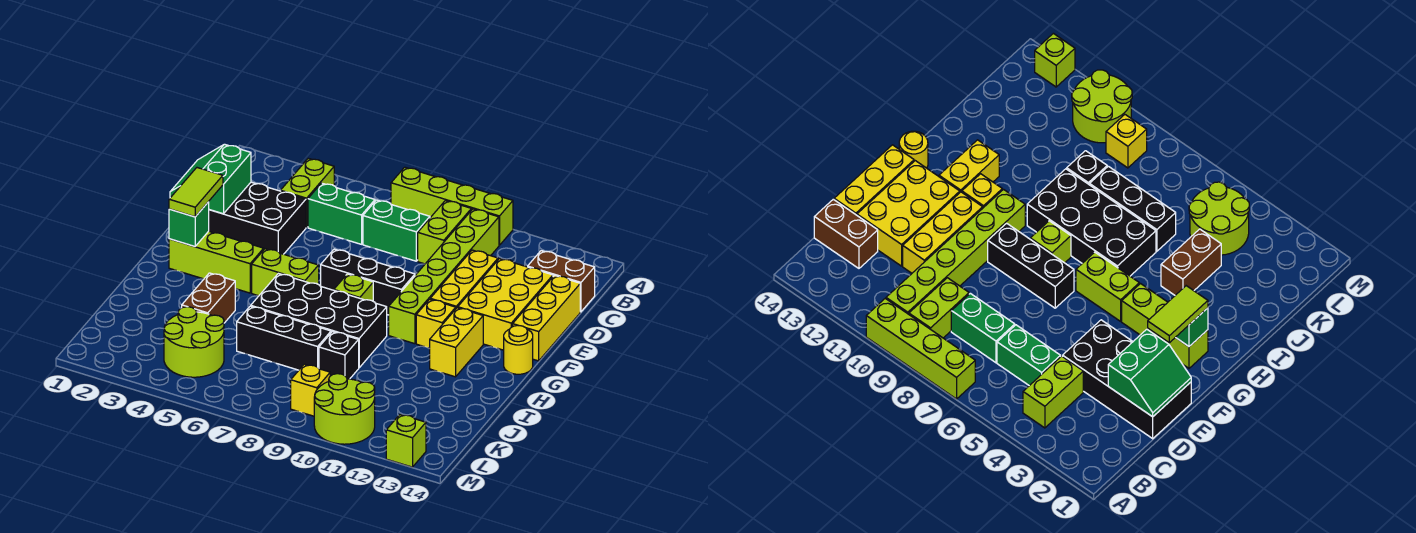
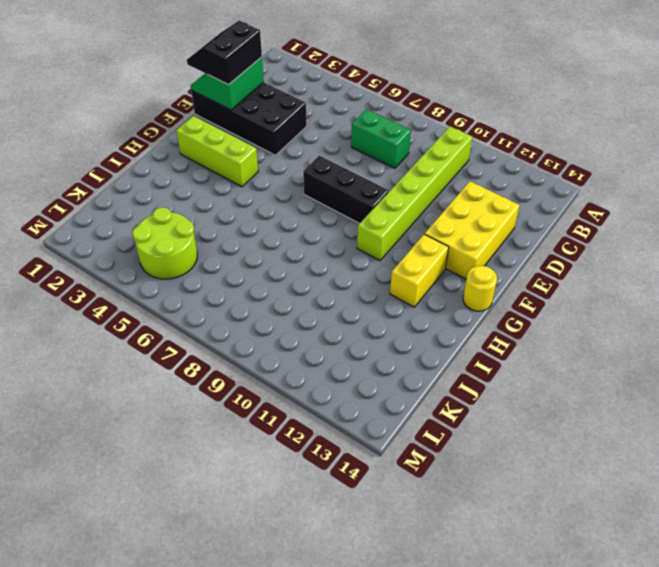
black slope D1:E2 level 3 top 2 -> none
none -> lime brick A7:A10 level 1
none -> lime brick B4:C4 level 1
none -> lime brick B9:C9 level 1

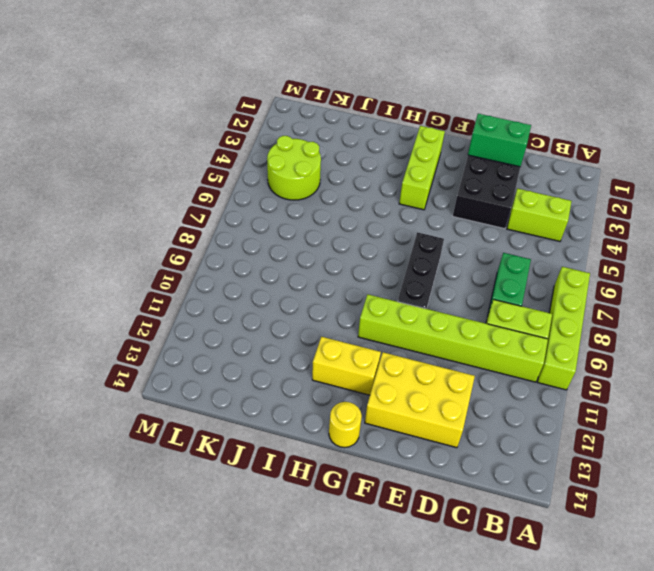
none -> green brick C5:C6 level 1
none -> brown brick C13:C14 level 1
none -> yellow brick D11:F11 level 1

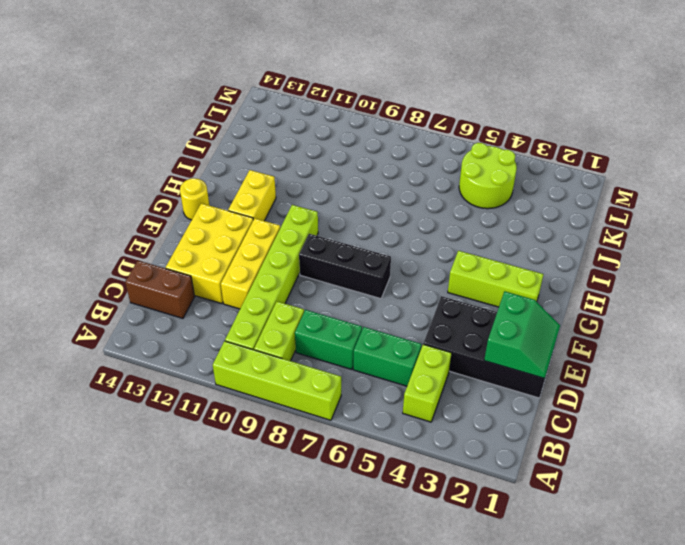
none -> yellow brick D14:F14 level 1
none -> lime brick G5:G6 level 1
none -> lime brick G8 level 1

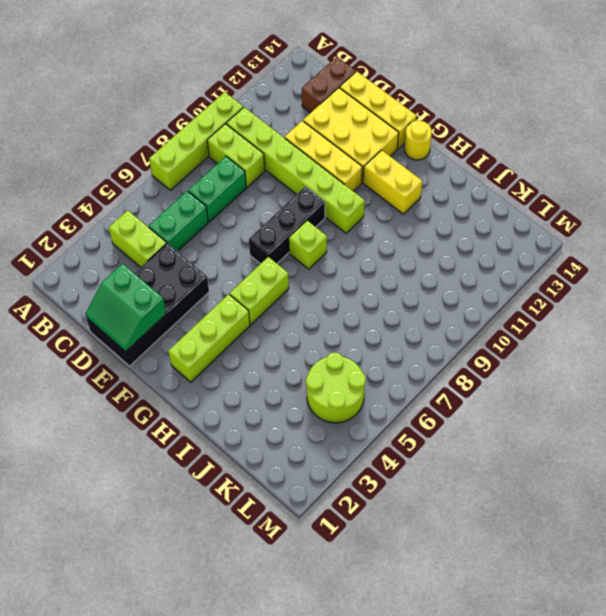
none -> yellow brick G11 level 1
none -> black brick H6:I9 level 1
none -> brown brick I4:J4 level 1

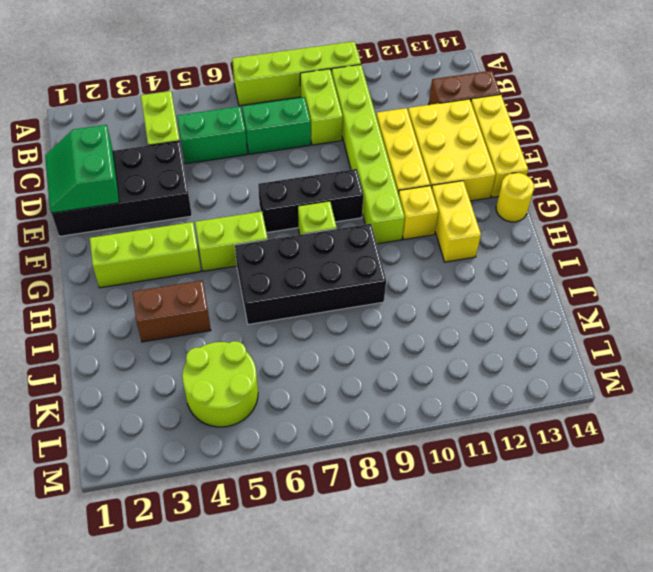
brown brick I3:I4 level 1 -> brown brick I4:J4 level 1
none -> black brick J6:J8 level 1
none -> black brick J9 level 1
none -> yellow brick L9 level 1

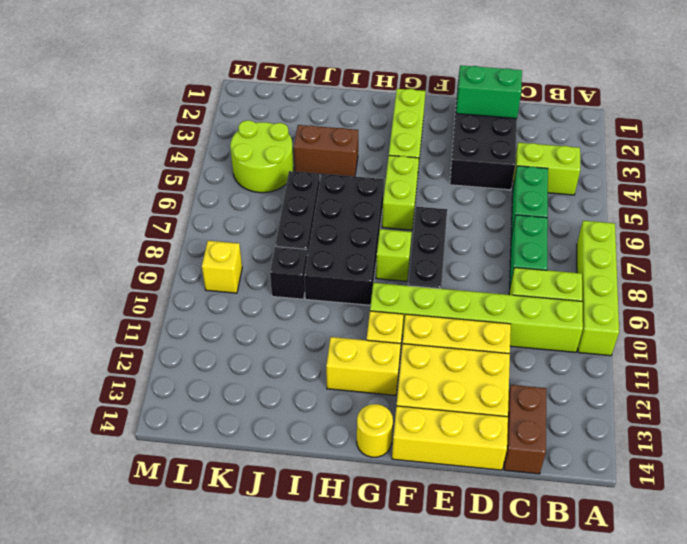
none -> lime round brick L10:M11 level 1
none -> lime brick M13 level 1
none -> green brick G2 level 2

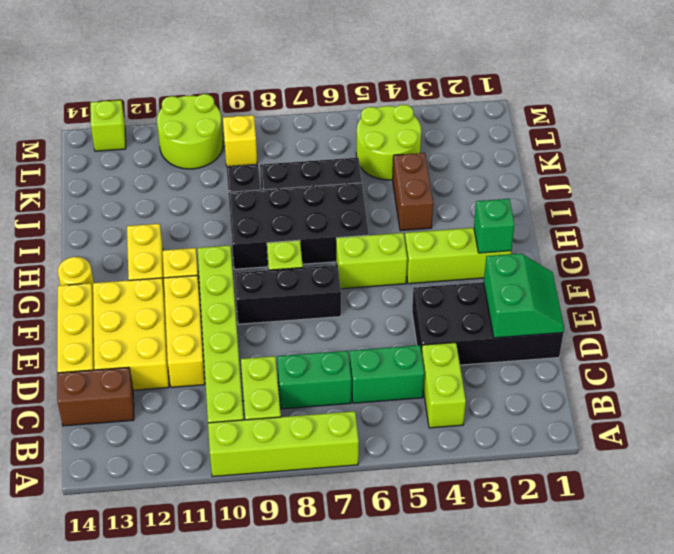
none -> lime tile F2:G2 level 3

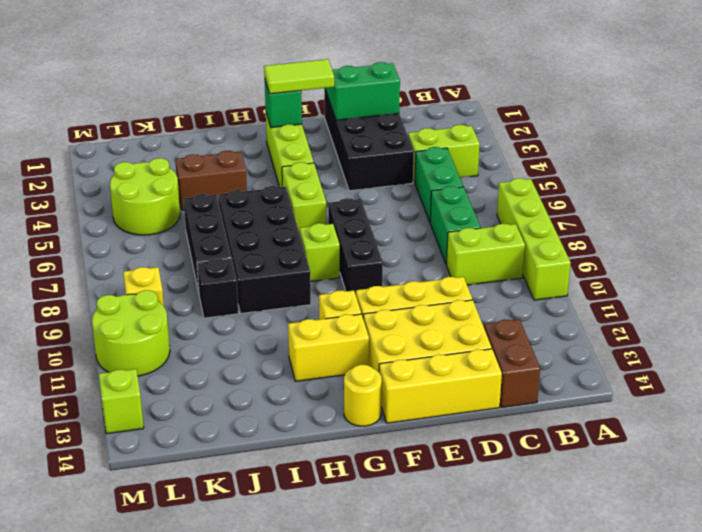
none -> lime brick B10:G10 level 1

